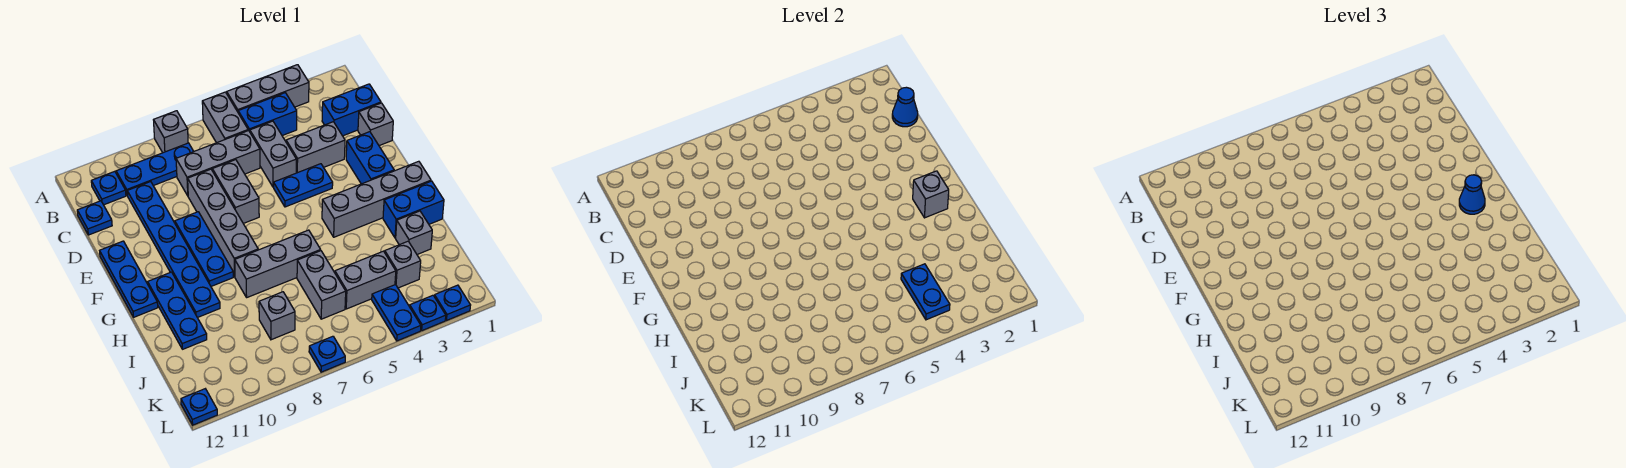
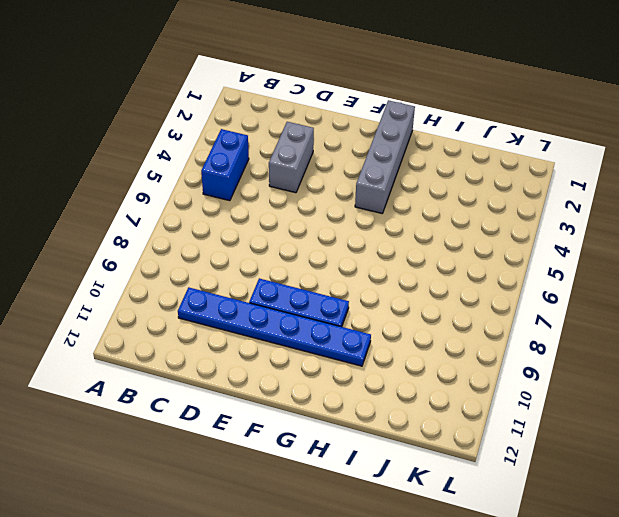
none -> grey brick A3:A5 level 1
none -> grey brick A6:B6 level 1
none -> grey brick A8 level 1
none -> blue plate B8:B10 level 1

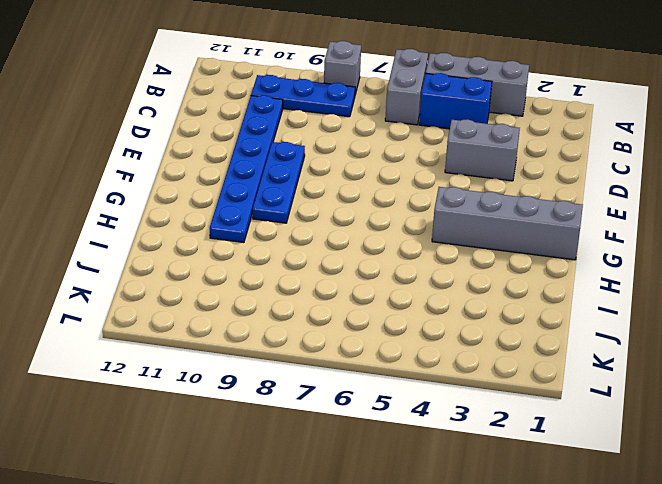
none -> blue plate B11 level 1
none -> blue brick C1:C2 level 1
none -> grey brick C5:D5 level 1
none -> grey brick C6:C8 level 1

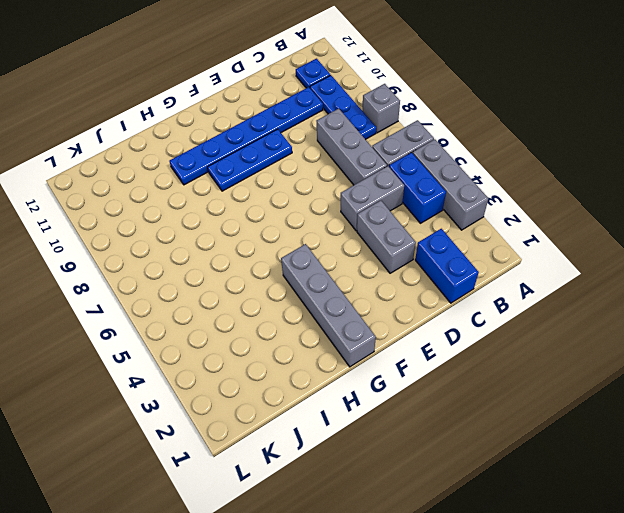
none -> blue plate C12 level 1
none -> grey brick D1 level 1
none -> grey brick D7:E7 level 1
none -> grey brick D8:G8 level 1

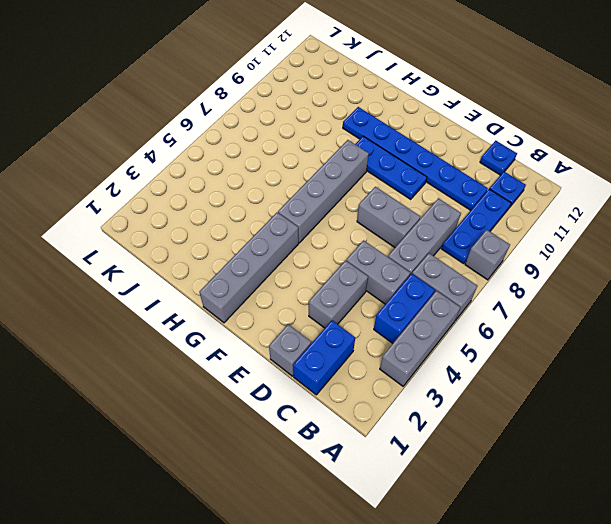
grey brick G5:G8 level 1 -> grey brick D8:G8 level 1
none -> blue brick E2:F2 level 1
none -> blue plate E4:E5 level 1
none -> blue plate E12:G12 level 1
none -> blue plate G11:I11 level 1

